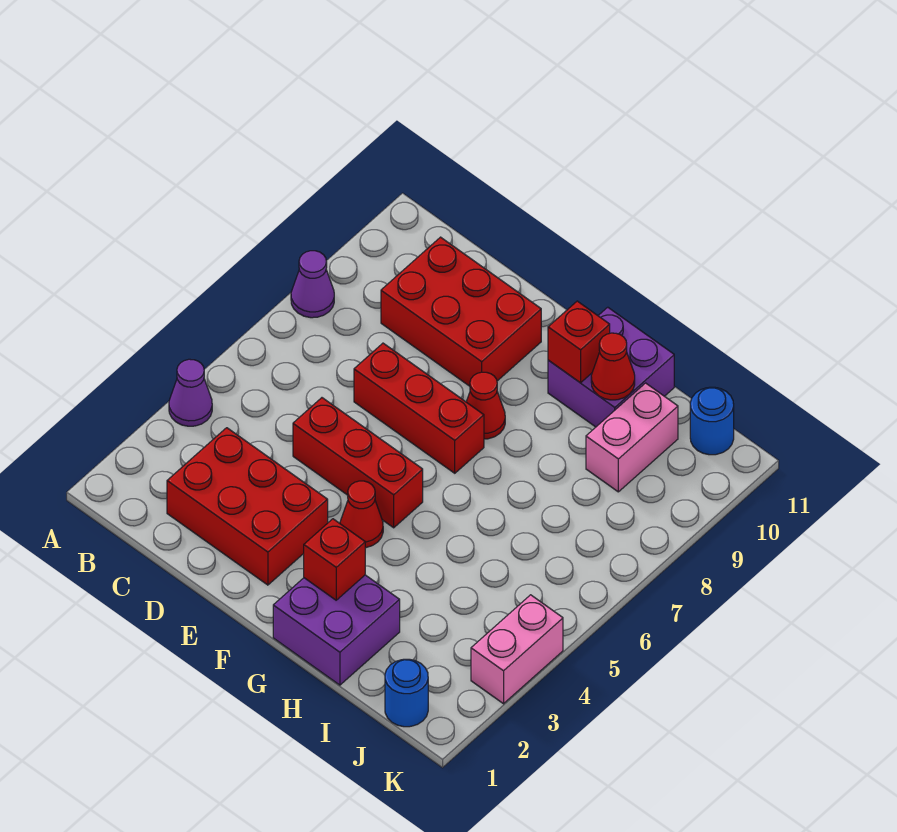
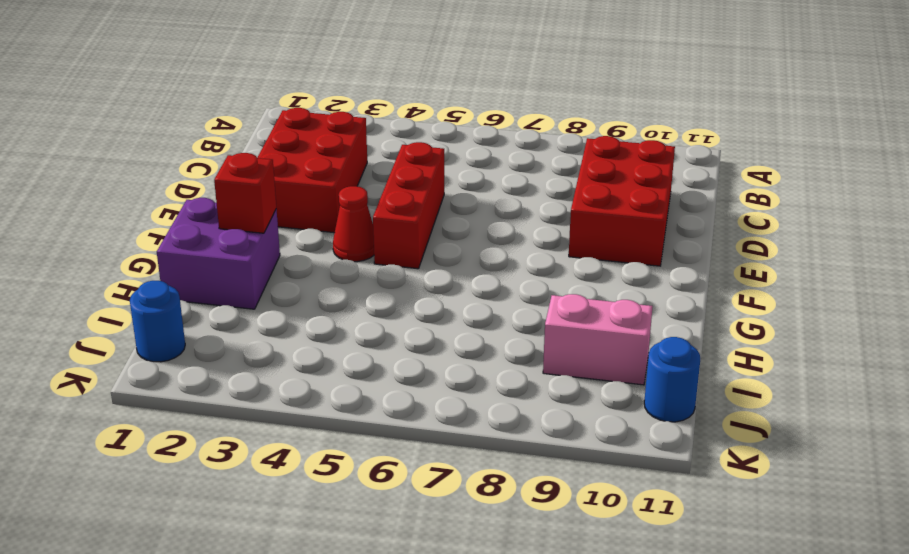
none -> purple cone A4 level 1
none -> purple cone A8 level 1
none -> red brick D7:F7 level 1

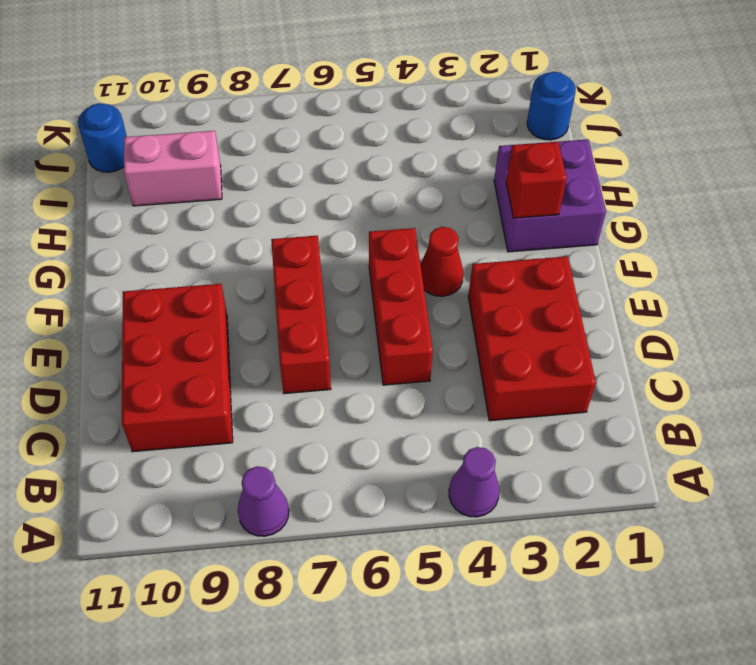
none -> red cone F8 level 1
none -> purple brick G10:H11 level 1
none -> pink brick K3:K4 level 1

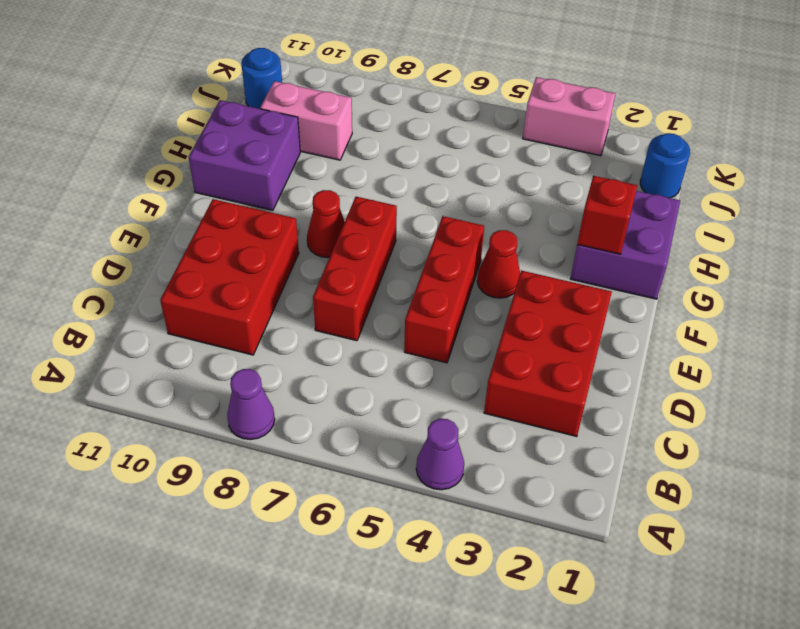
none -> red brick G10 level 2
none -> red cone H10 level 2

